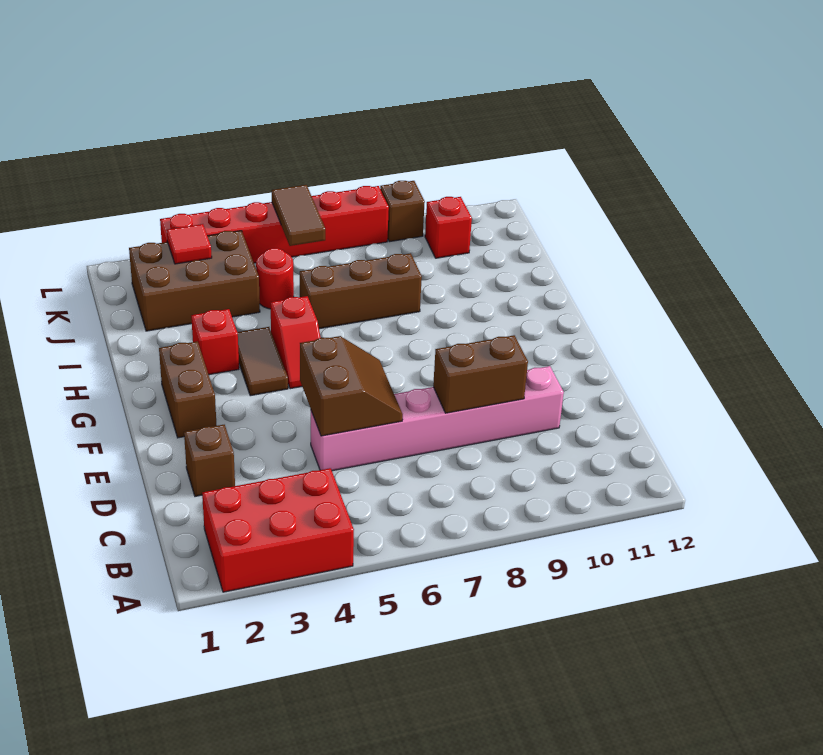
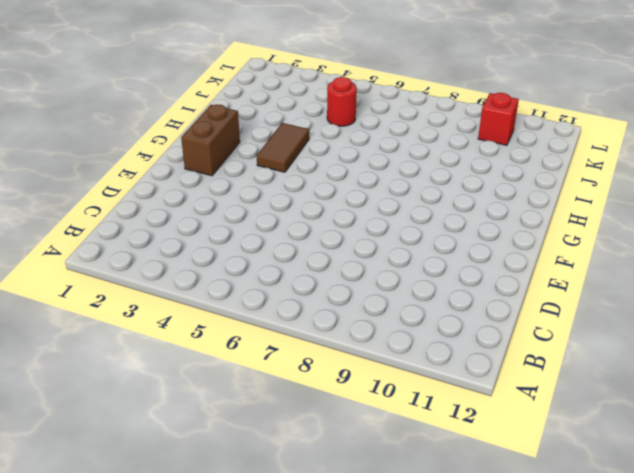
none -> red brick A2:B4 level 1
none -> brown brick D2 level 1
none -> pink brick D5:D10 level 1

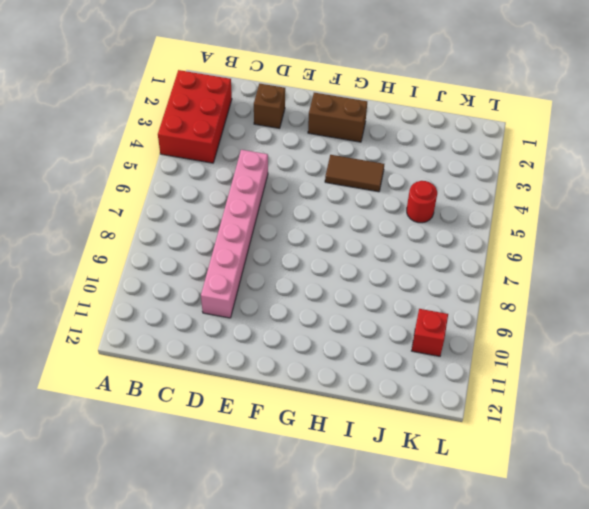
none -> red slope G5:H5 level 1 top H
none -> red brick H3 level 1
none -> brown brick I6:I8 level 1

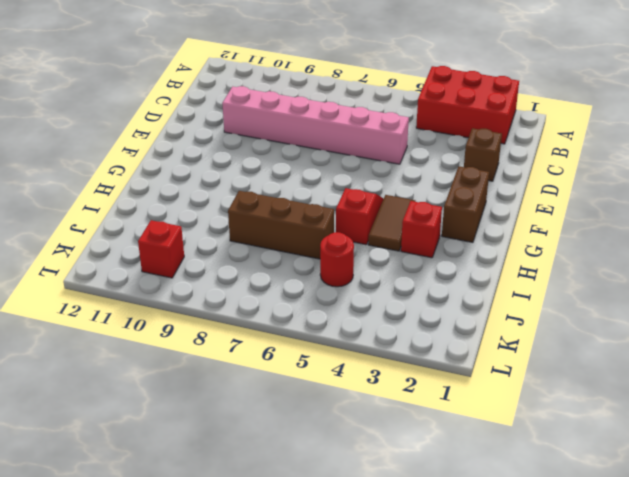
none -> brown brick J2:K4 level 1
none -> red brick L3:L8 level 1
none -> brown brick L9 level 1

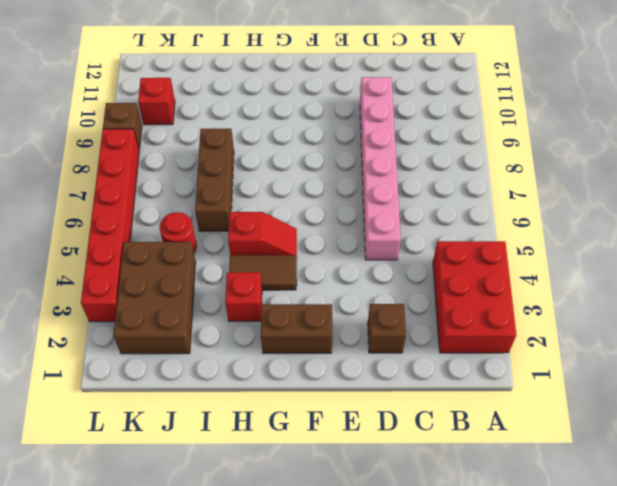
none -> brown slope D5:E6 level 2 top 5
none -> brown brick D8:D9 level 2
none -> red tile K3 level 2

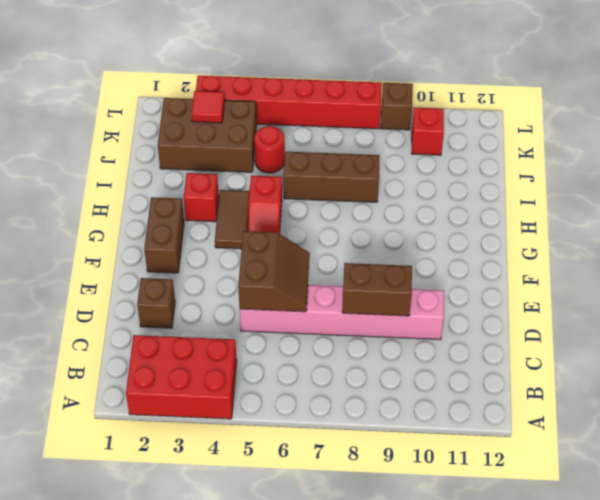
none -> brown tile K6:L6 level 2

